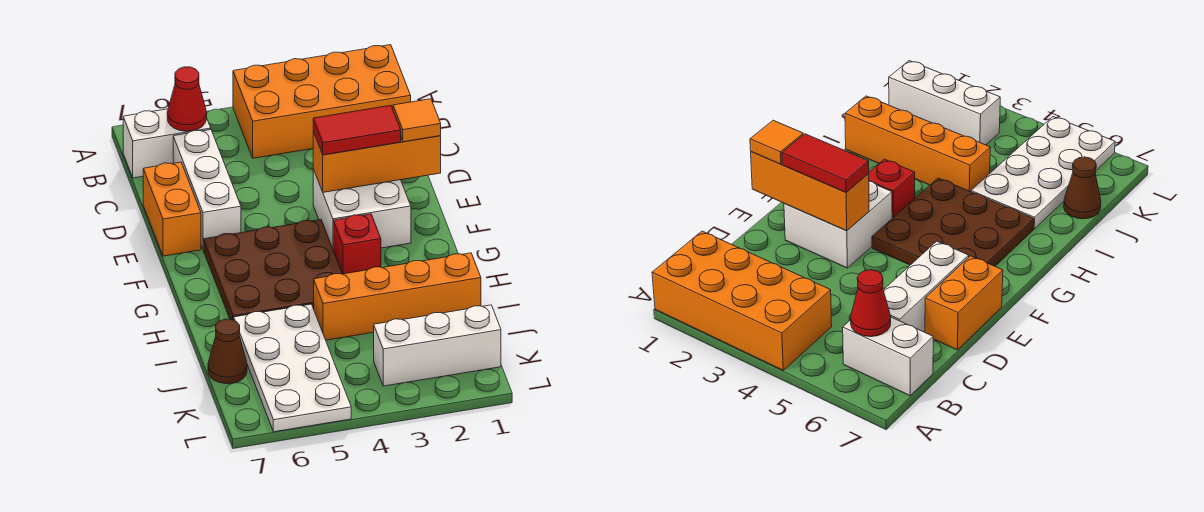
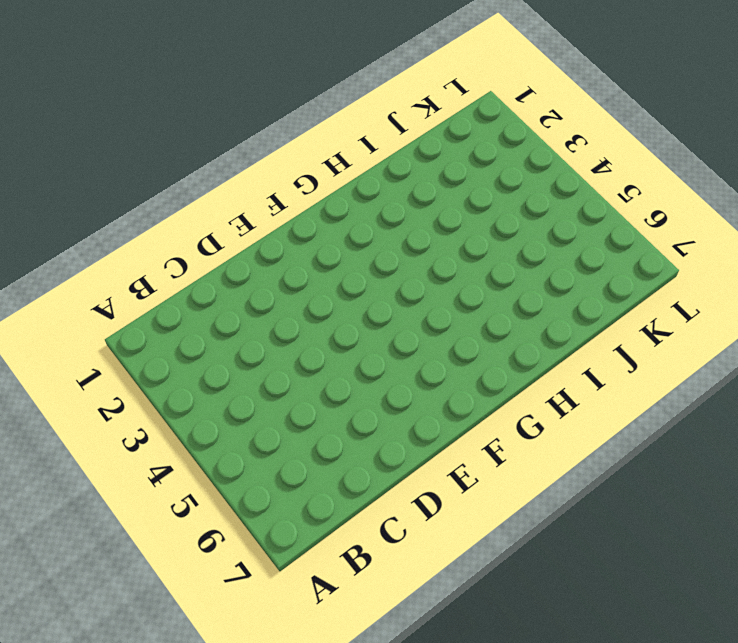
none -> orange brick A1:B4 level 1
none -> white brick B6:B7 level 1
none -> white brick C6:E6 level 1

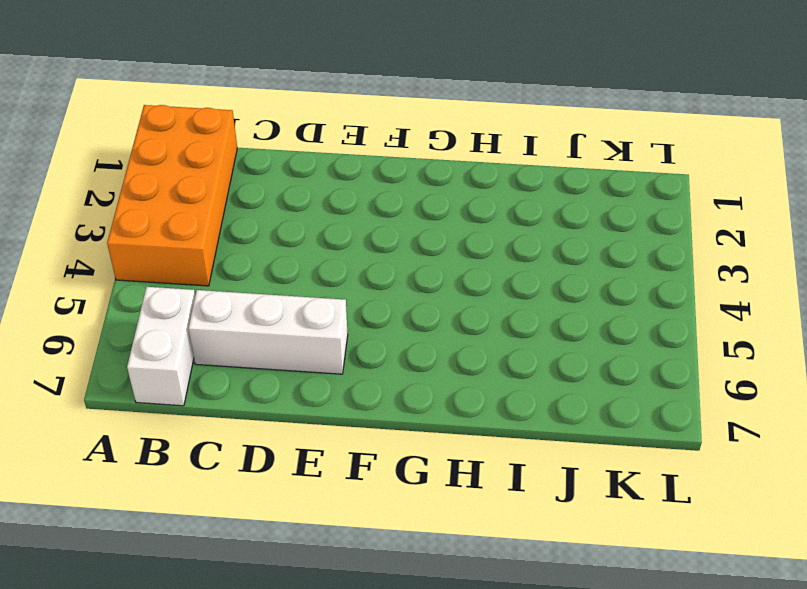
none -> orange brick D7:E7 level 1
none -> white brick E2:F3 level 1
none -> brown plate F4:H6 level 1

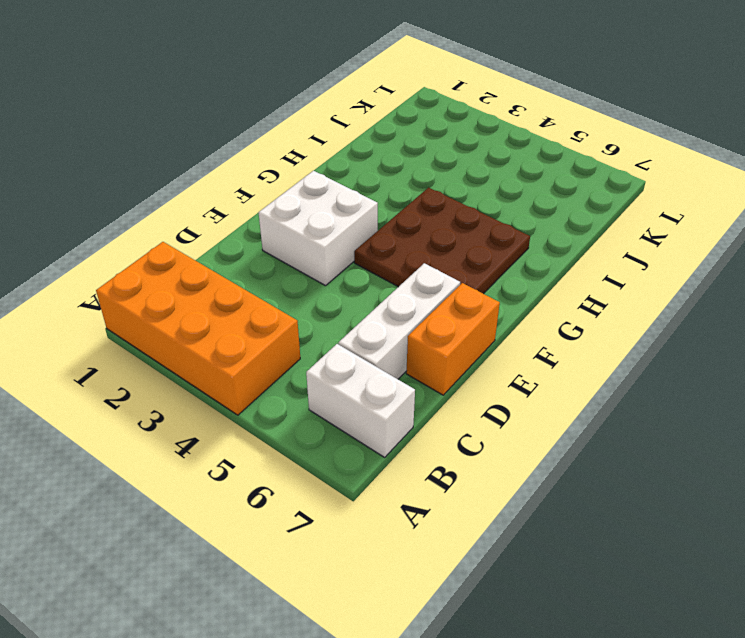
none -> red brick G3 level 1
none -> orange brick I1:I4 level 1
none -> white plate I5:L6 level 1

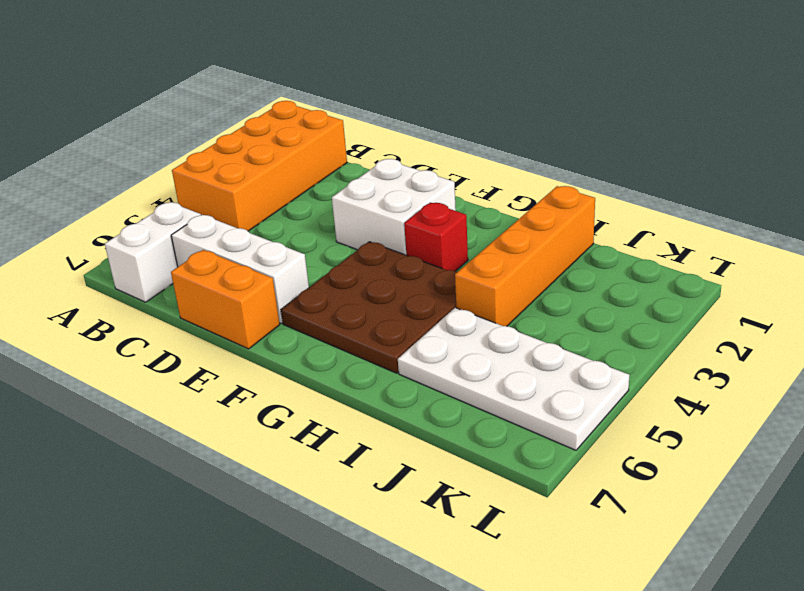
none -> brown cone J7 level 1
none -> white brick K1:K3 level 1
none -> red cone B6 level 2

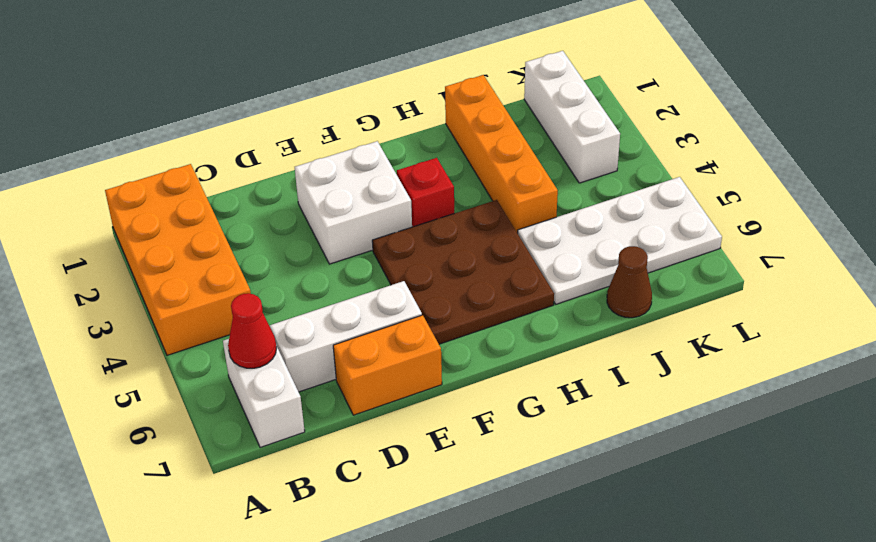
none -> orange brick E1:E3 level 2
none -> orange tile E1 level 3
none -> red tile E2:E3 level 3

